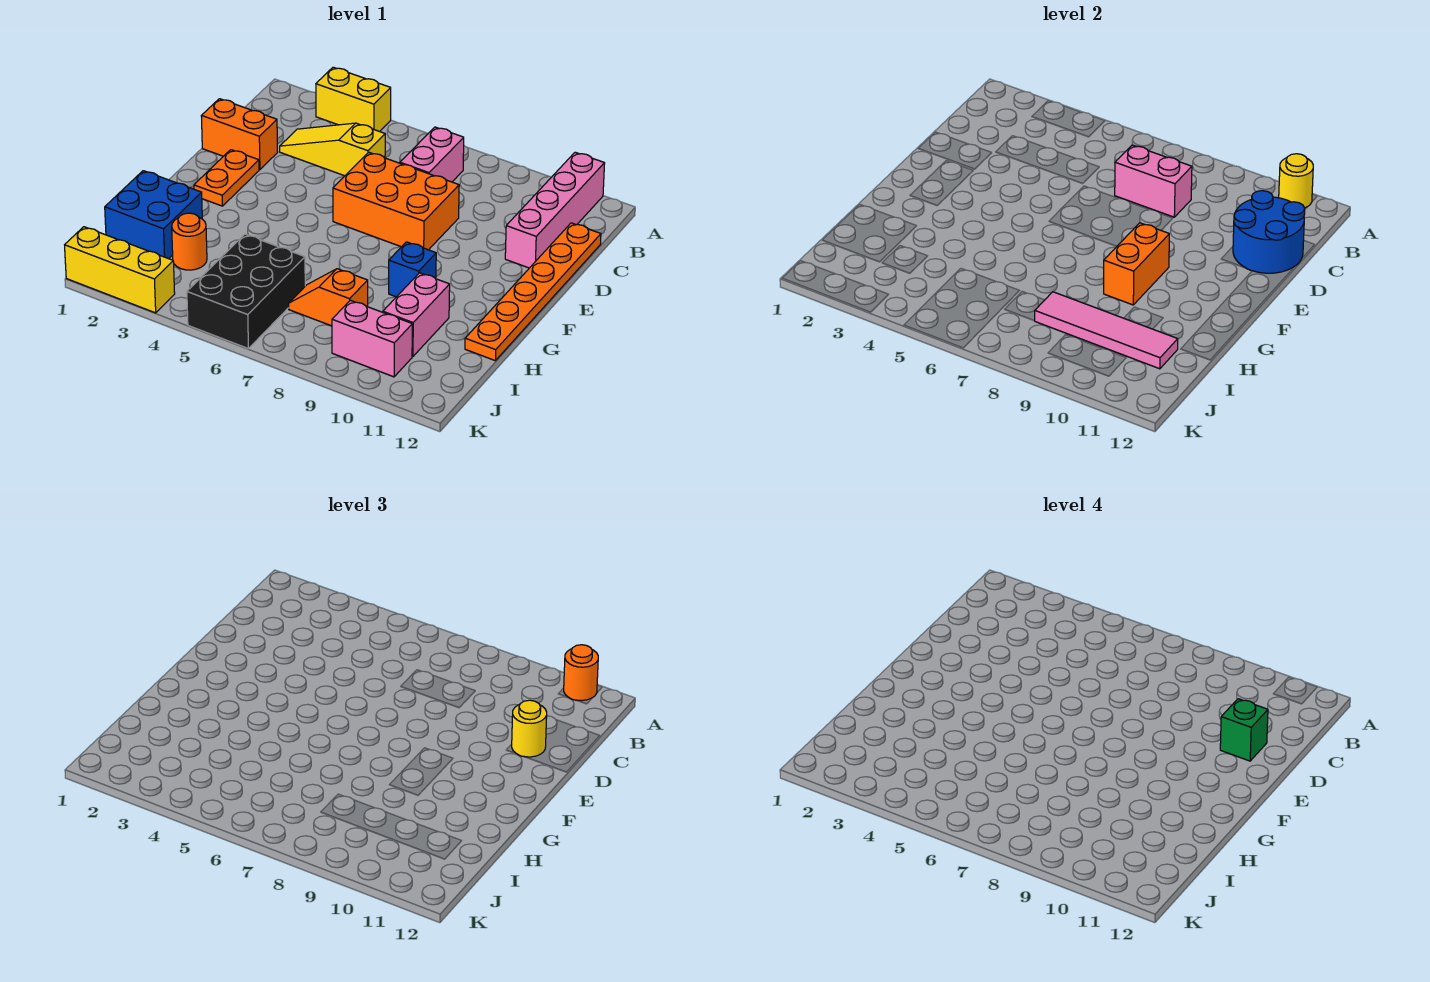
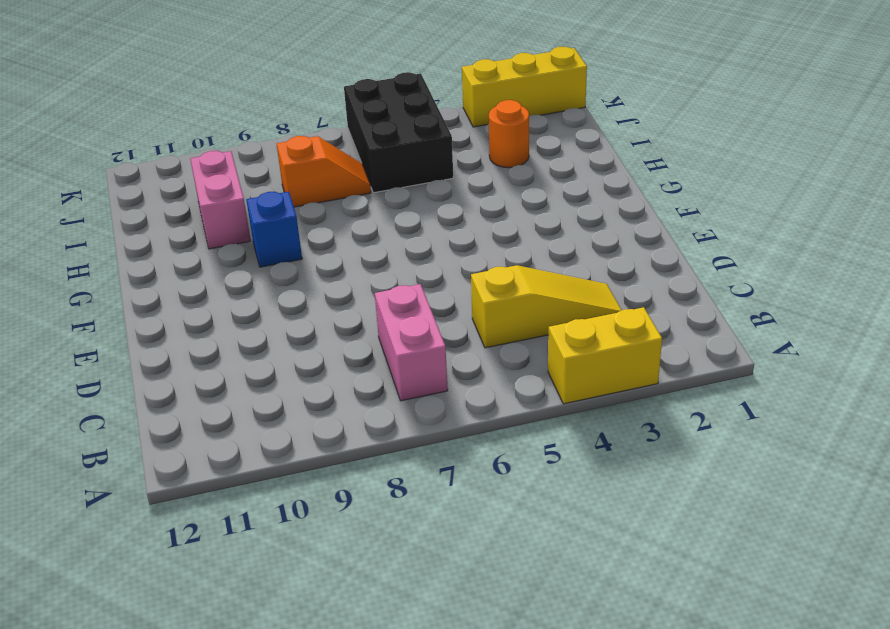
none -> pink brick A11:D11 level 1
none -> orange plate C12:H12 level 1
none -> orange brick D1:D2 level 1

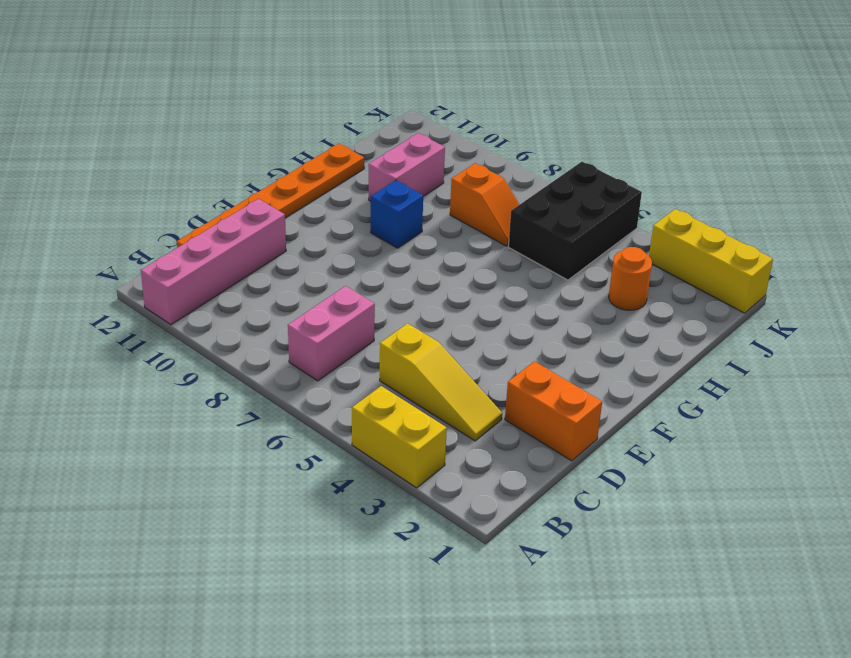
none -> orange brick D6:E8 level 1
none -> orange plate E2:F2 level 1
none -> blue brick H1:I2 level 1

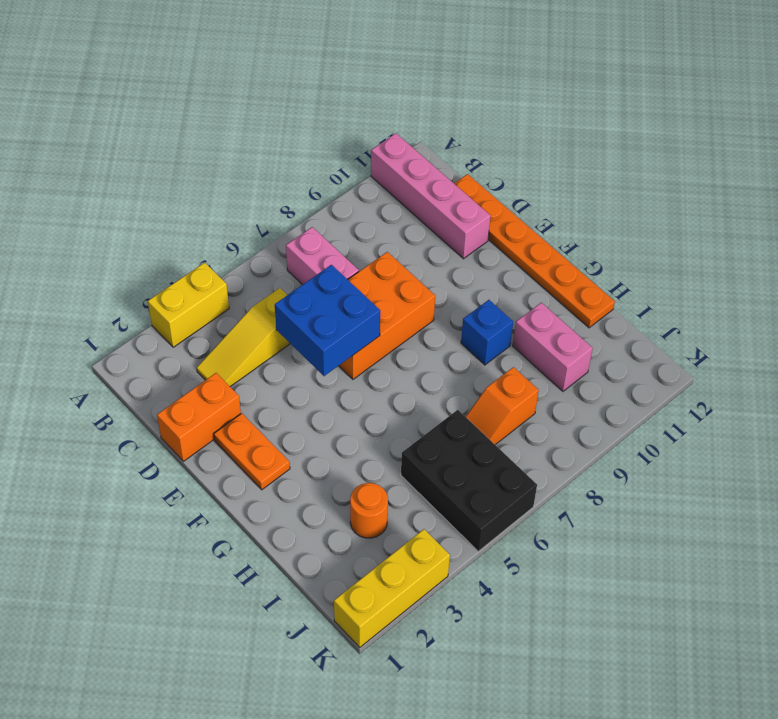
blue brick D5:E6 level 2 -> blue brick H1:I2 level 1
none -> pink brick J9:J10 level 1
none -> yellow round brick A11 level 2
none -> pink brick C7:C8 level 2

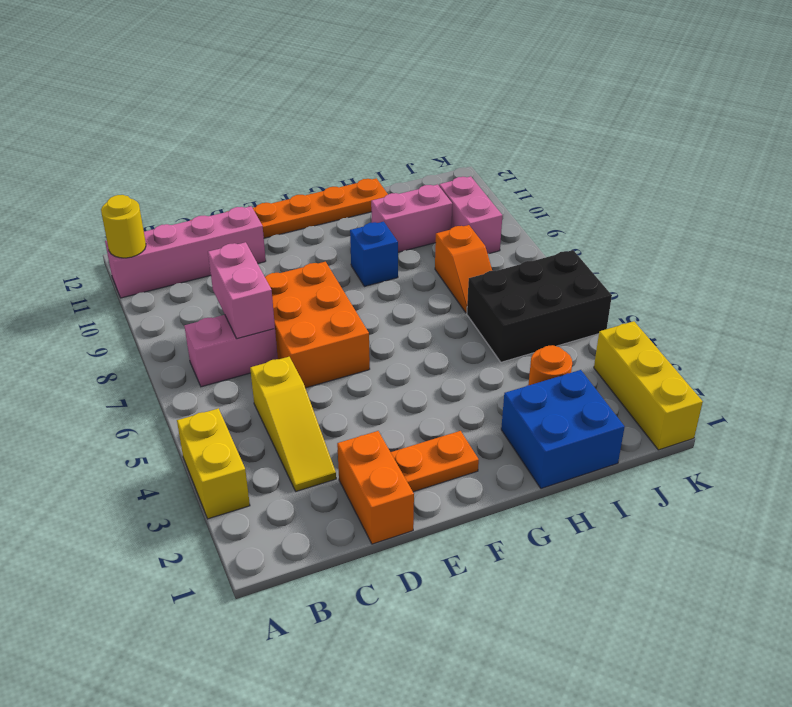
none -> blue round brick C11:D12 level 2
none -> orange brick F9:G9 level 2
none -> pink tile I8:I11 level 2

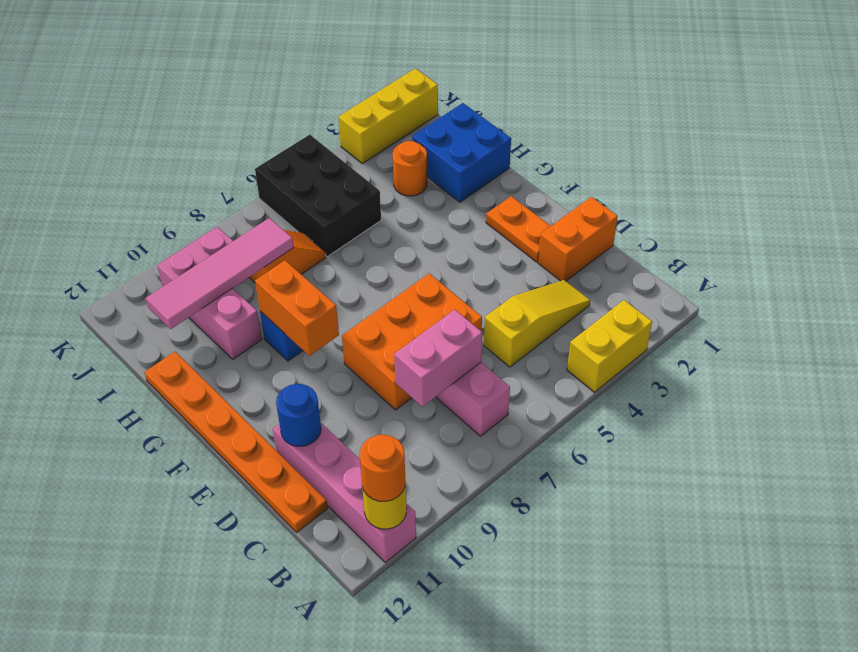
blue round brick D11 level 2 -> blue round brick C11:D12 level 2
none -> yellow round brick D11 level 3
none -> green brick D11 level 4

